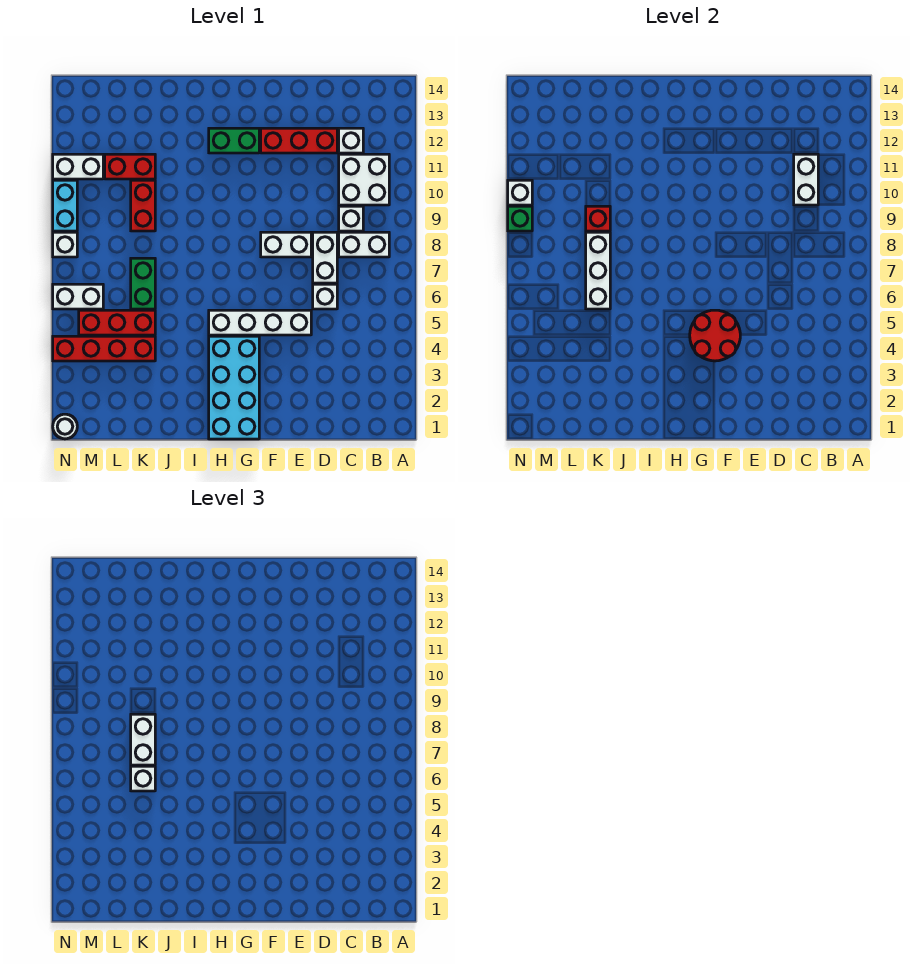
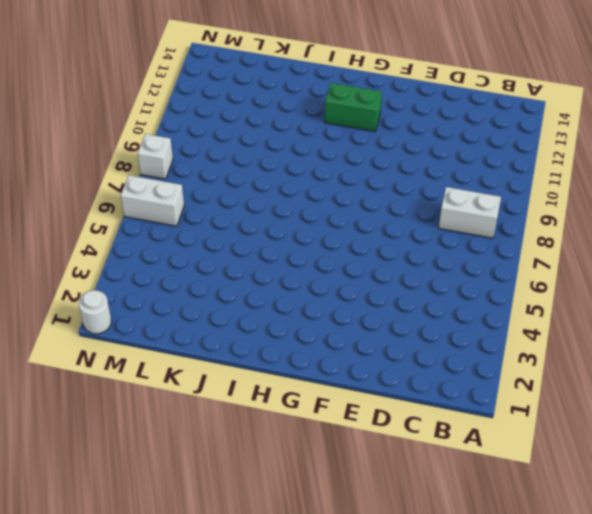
none -> white brick B10:C11 level 1
none -> white brick C9 level 1
none -> white brick C12 level 1

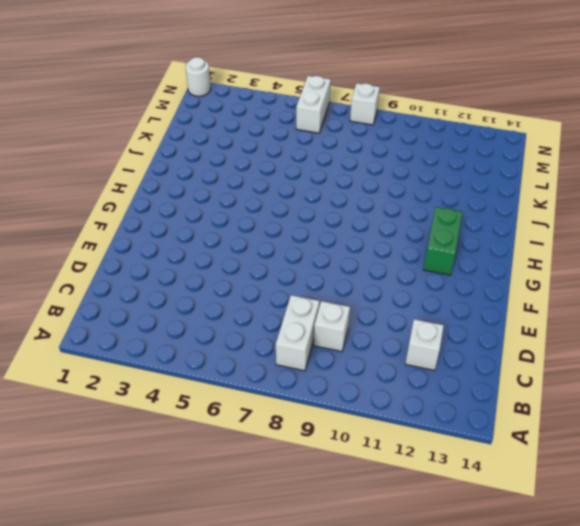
none -> white brick B10:C11 level 1
none -> white brick D6 level 1
none -> white brick D7:D8 level 1

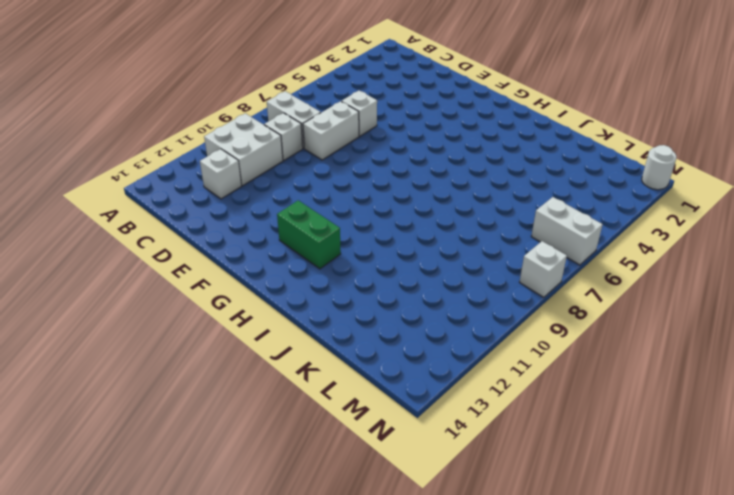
none -> red brick D12:F12 level 1
none -> white brick E5:H5 level 1
none -> white brick E8:F8 level 1

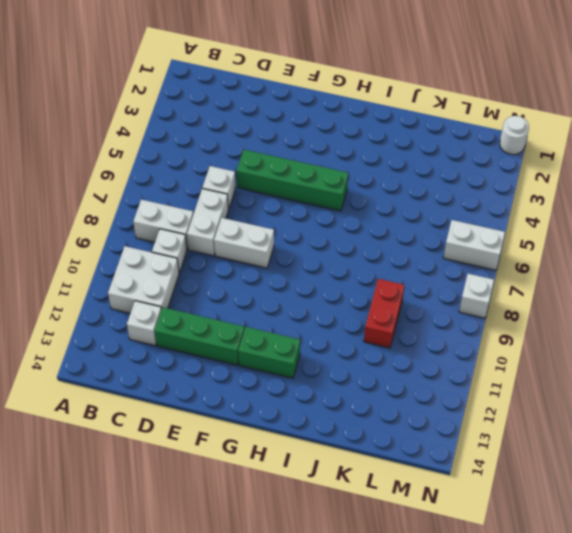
green brick D12:F12 level 1 -> red brick D12:F12 level 1
green brick E5:H5 level 1 -> white brick E5:H5 level 1
none -> cyan brick G1:H4 level 1
none -> red brick K4:N4 level 1
none -> red brick K5:M5 level 1

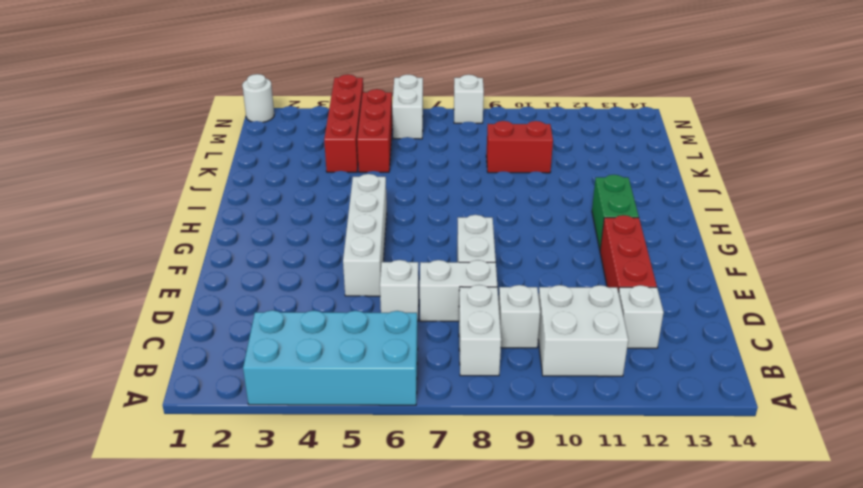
cyan brick A3:B6 level 1 -> cyan brick G1:H4 level 1
none -> green brick K6:K7 level 1
none -> red brick K11:L11 level 1
none -> white brick M11:N11 level 1

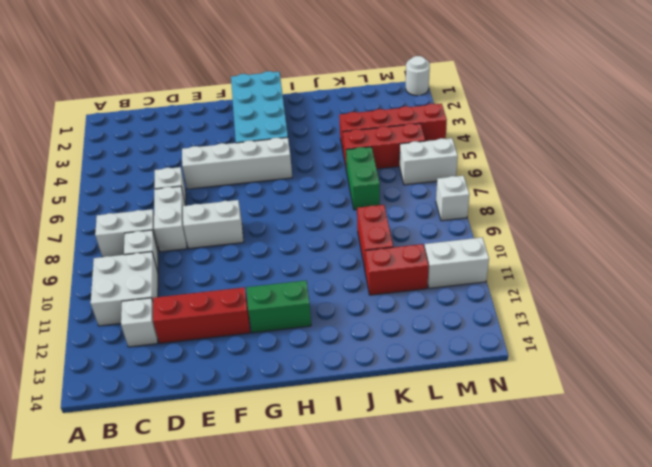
none -> cyan brick N9:N10 level 1
none -> white brick C10:C11 level 2
none -> red round brick F4:G5 level 2

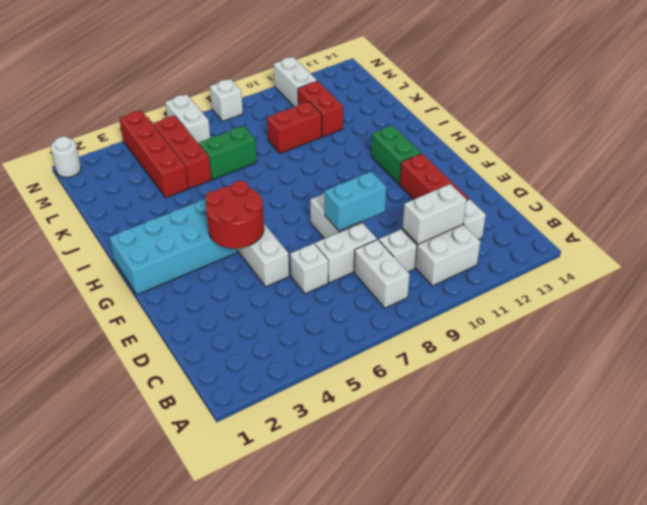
cyan brick E8:E9 level 2 -> cyan brick N9:N10 level 1
none -> white brick K6:K8 level 2
none -> red brick K9 level 2
none -> green brick N9 level 2

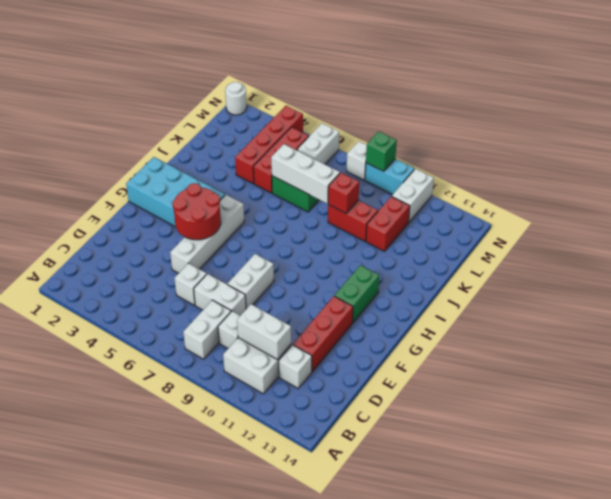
none -> white brick N10 level 2
none -> white brick K6 level 3
none -> white brick K7:K8 level 3

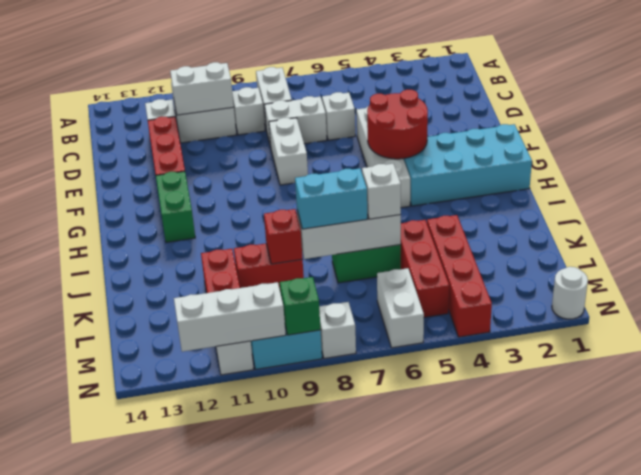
cyan brick K7:K8 level 3 -> white brick K7:K8 level 3
white brick N10:N12 level 2 -> white brick N10 level 2

